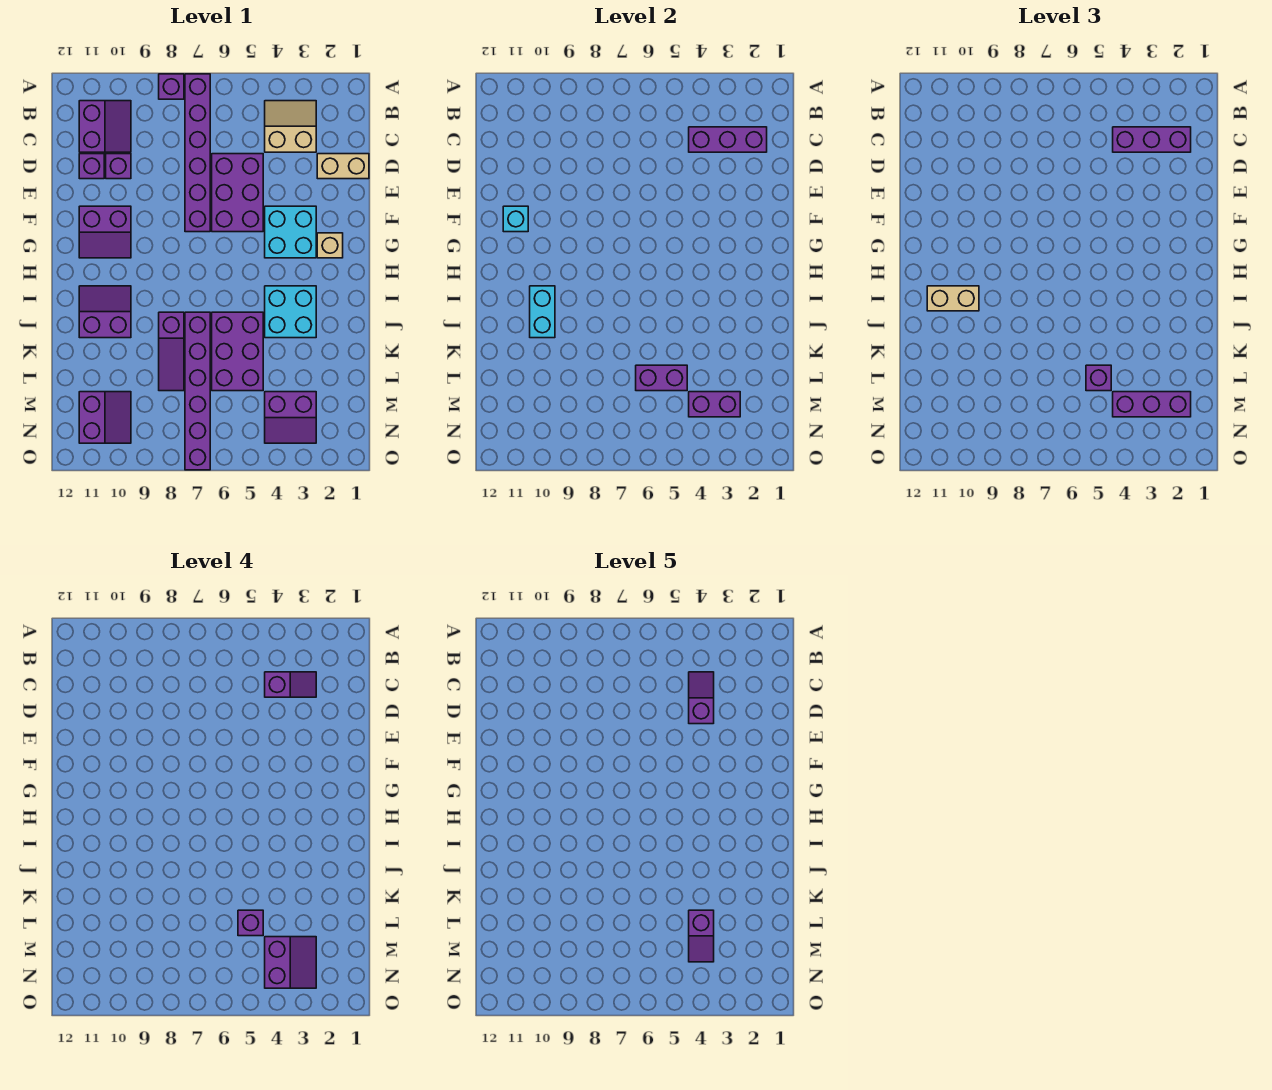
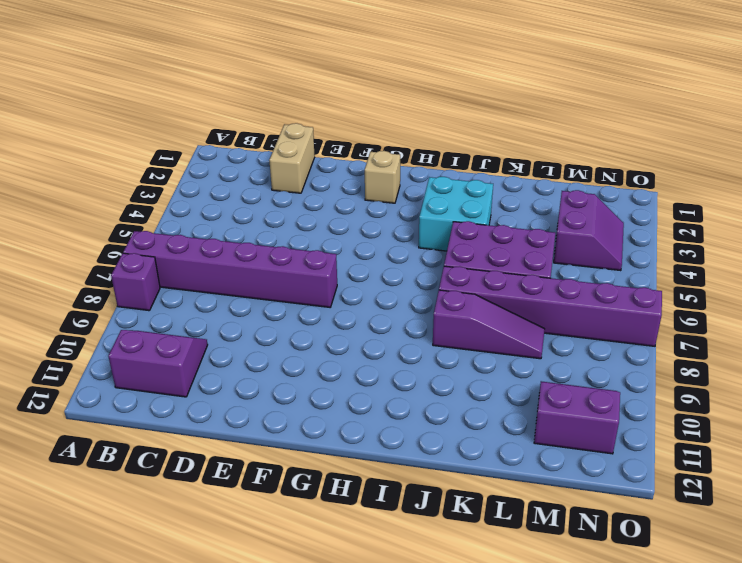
none -> tan slope B3:C4 level 1 top C
none -> purple brick D5:F6 level 1
none -> purple brick D10 level 1
none -> purple brick D11 level 1

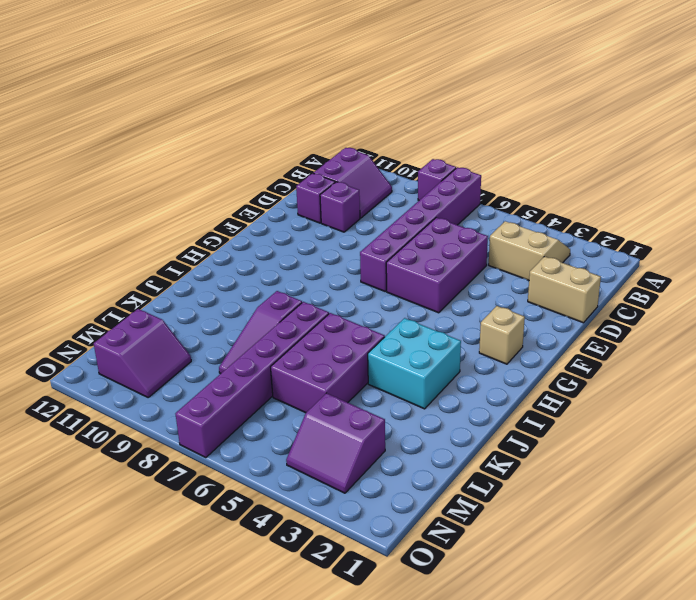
none -> cyan brick F3:G4 level 1
none -> purple slope F10:G11 level 1 top F
none -> purple slope I10:J11 level 1 top J
none -> purple brick C2:C4 level 2

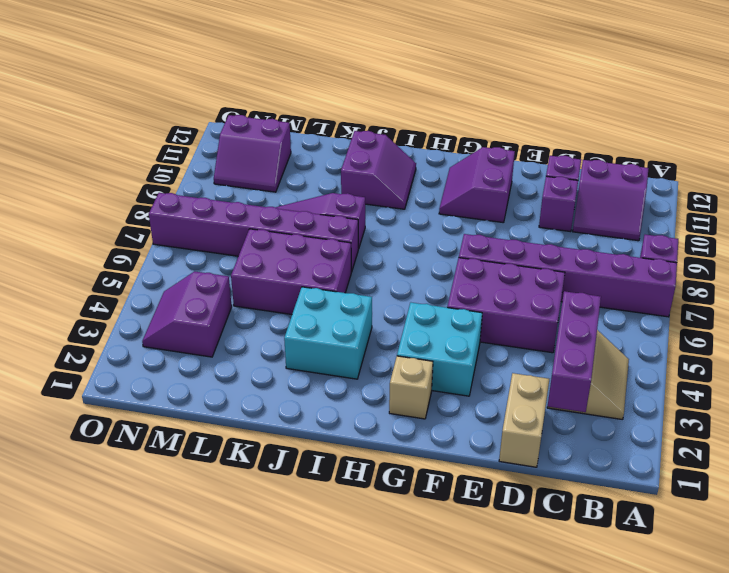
none -> cyan brick F11 level 2
none -> cyan brick I10:J10 level 2
none -> purple brick L5:L6 level 2
none -> purple brick M3:M4 level 2

